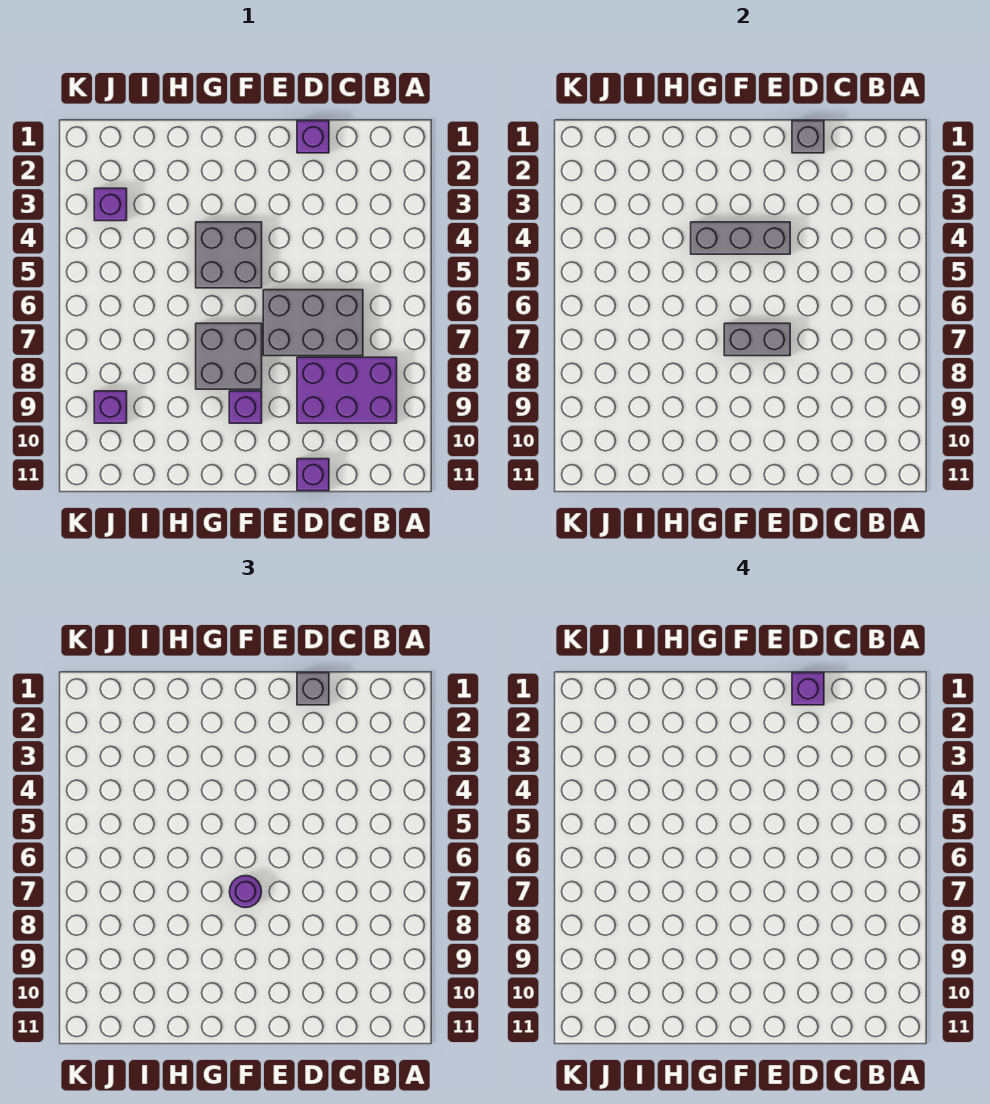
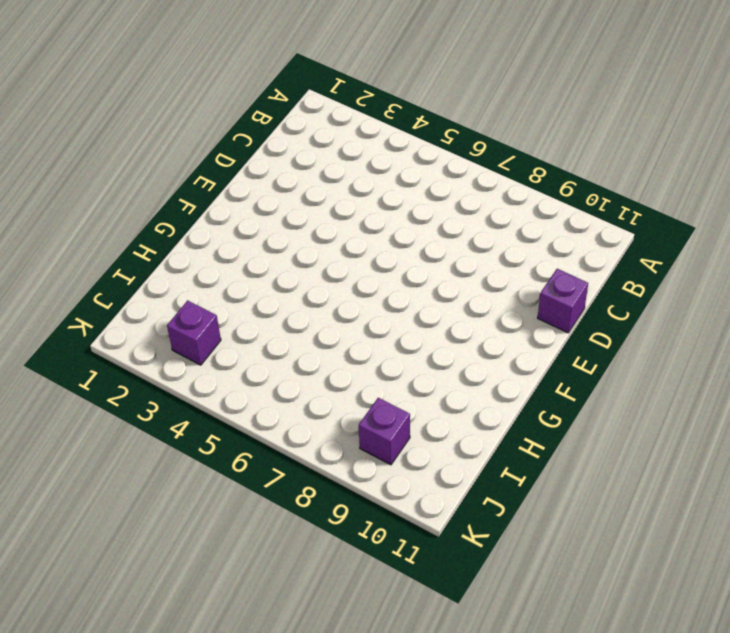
none -> purple brick B8:D9 level 1
none -> grey brick C6:E7 level 1
none -> purple brick D1 level 1

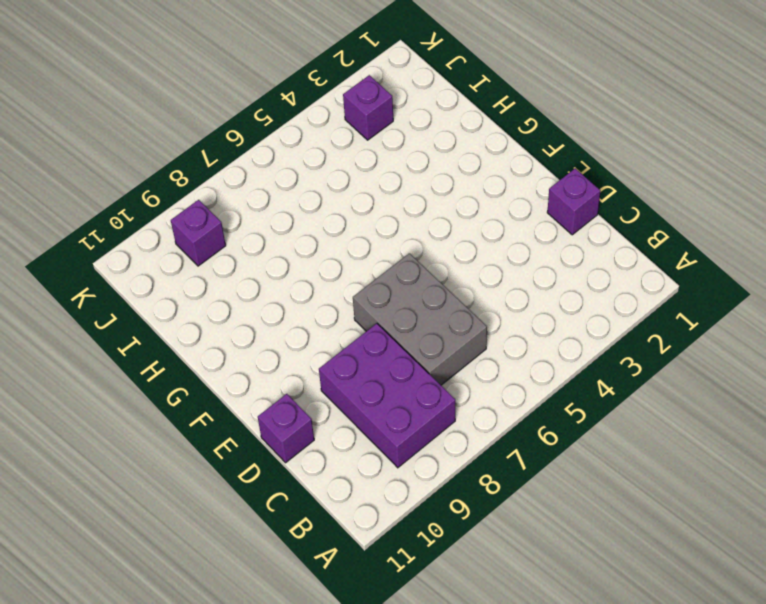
none -> grey brick F4:G5 level 1
none -> grey brick F7:G8 level 1
none -> purple brick F9 level 1

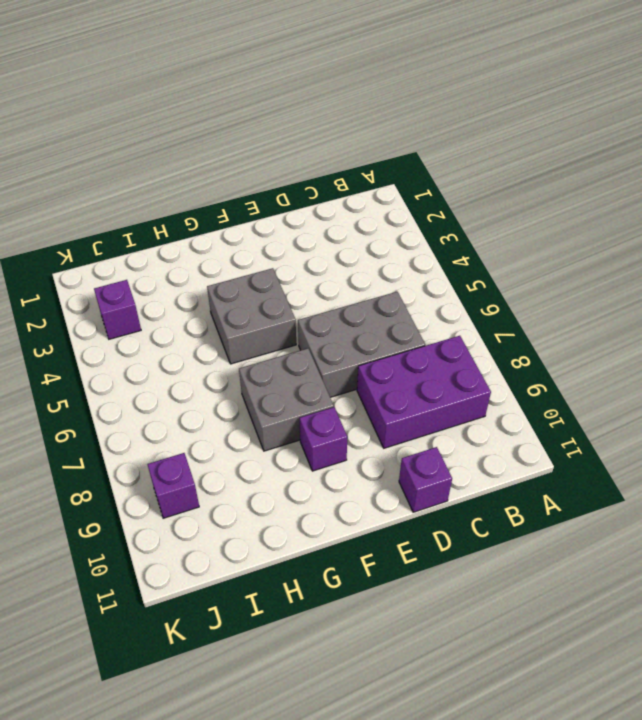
none -> purple brick D1 level 1
none -> grey brick D1 level 2
none -> grey brick E4:G4 level 2

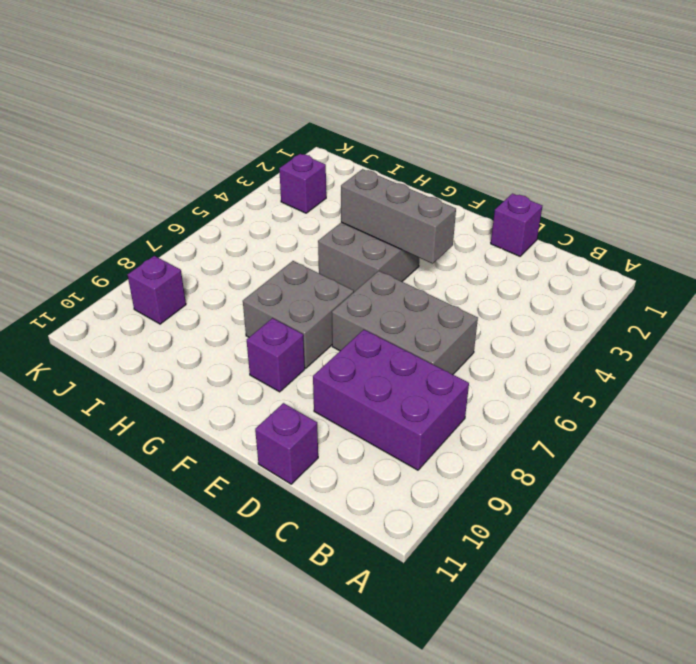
none -> grey brick D1 level 2
none -> grey brick E7:F7 level 2
none -> grey brick D1 level 3

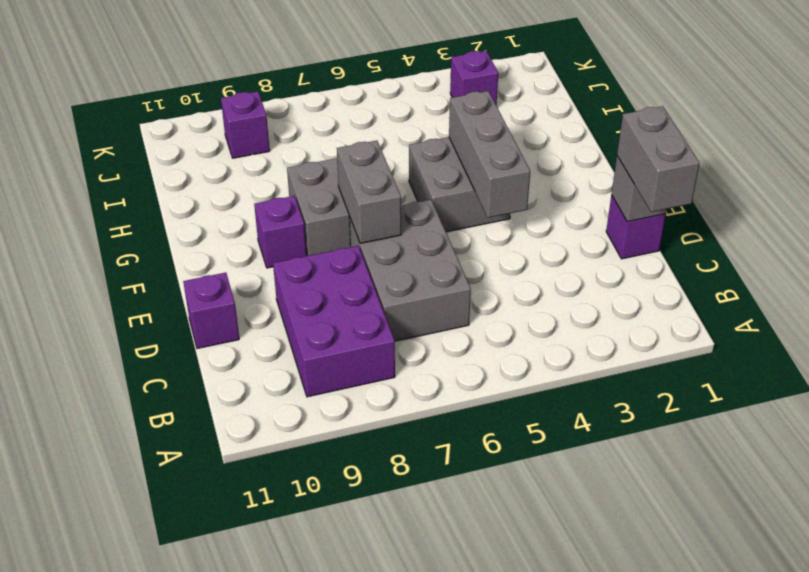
grey brick C1:D1 level 3 -> grey brick D1 level 3
none -> purple round brick F7 level 3
none -> purple brick D1 level 4

